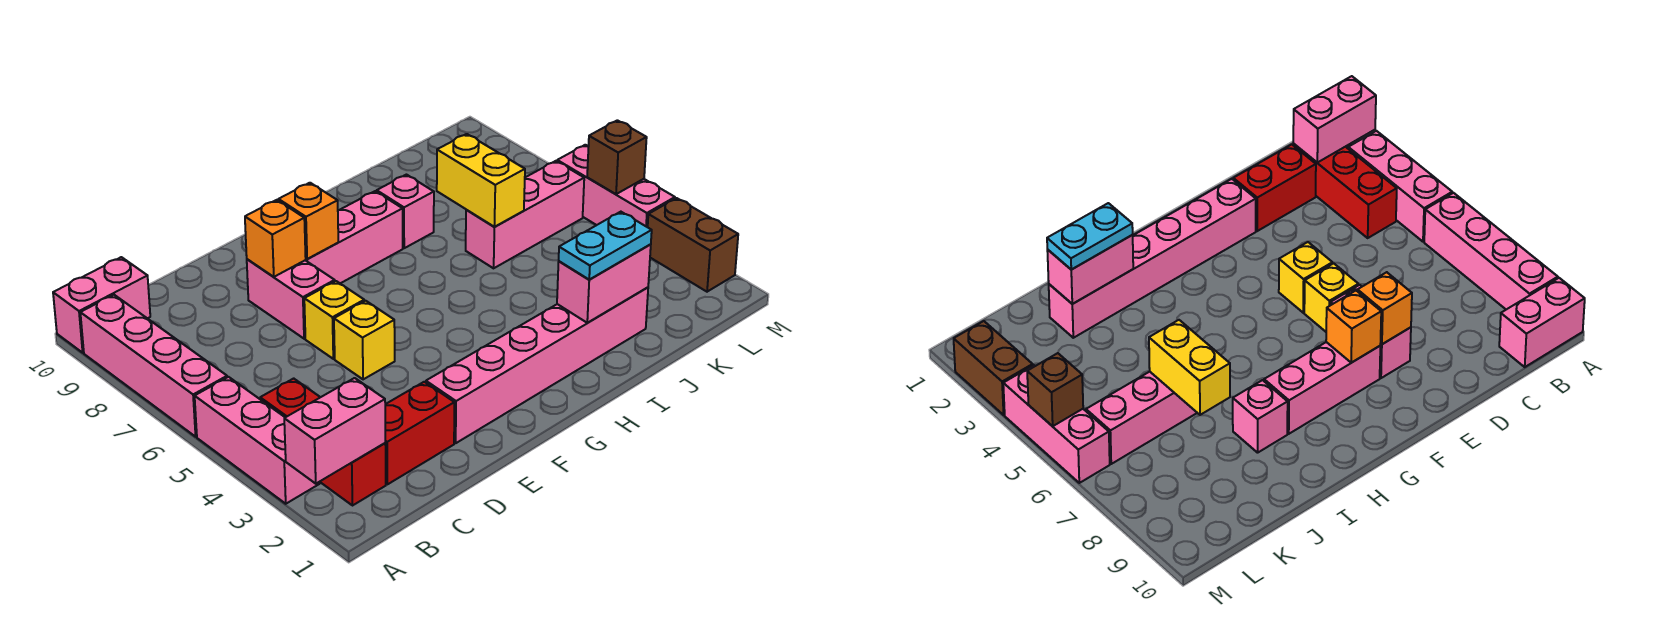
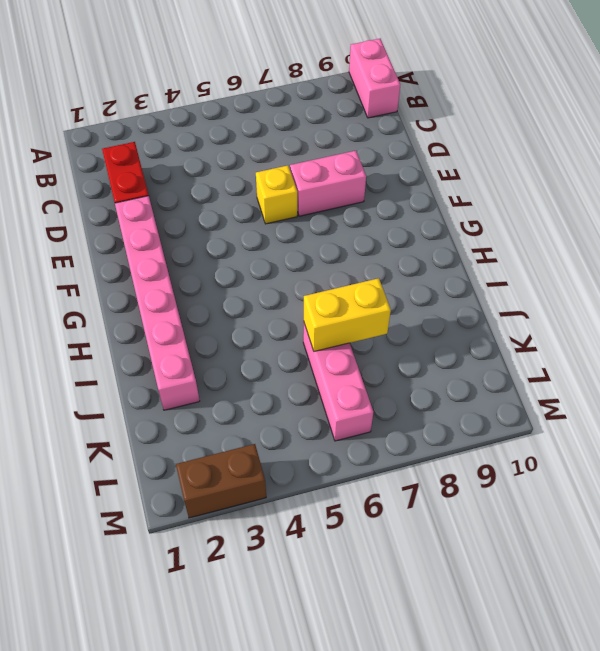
none -> pink brick A3:A5 level 1
none -> pink brick A6:A9 level 1
none -> red brick B2:B4 level 1

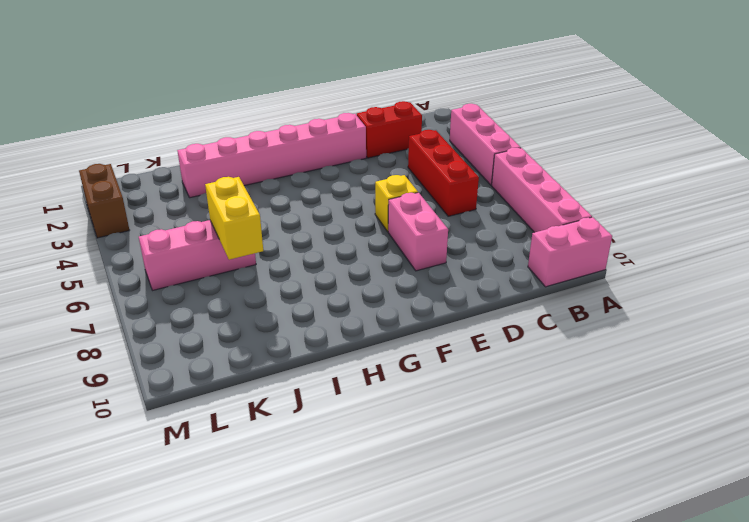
red brick C4:C6 level 1 -> red brick B2:B4 level 1
none -> yellow brick E5 level 1
none -> pink brick F8:H8 level 1
none -> pink brick I8 level 1

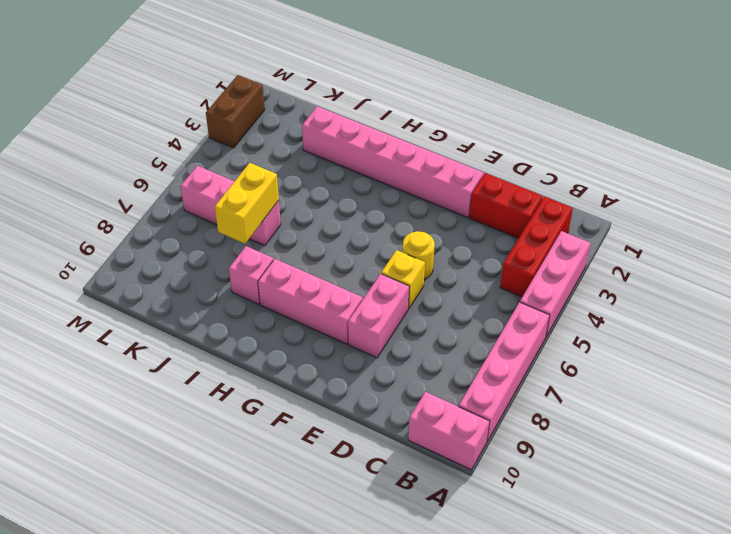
yellow round brick E5 level 1 -> yellow brick E5 level 1
none -> pink brick M4:M6 level 1
none -> pink brick A2:B2 level 2
none -> orange brick E8 level 2

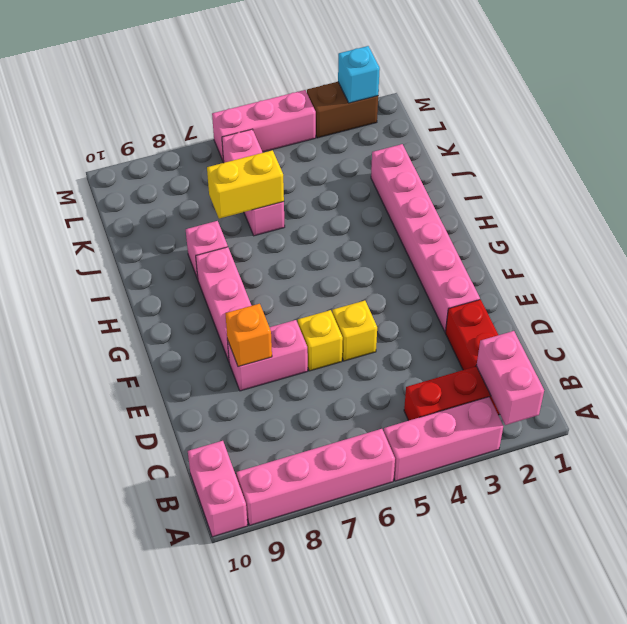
cyan brick M2 level 2 -> none
none -> orange brick F8 level 2
none -> pink brick I2:J2 level 2
none -> brown brick M5 level 2

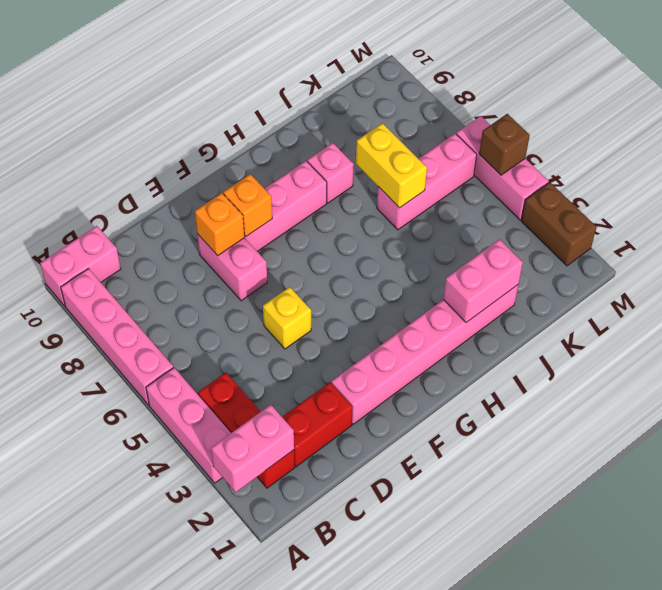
none -> yellow brick E6 level 1
none -> cyan plate I2:J2 level 3

